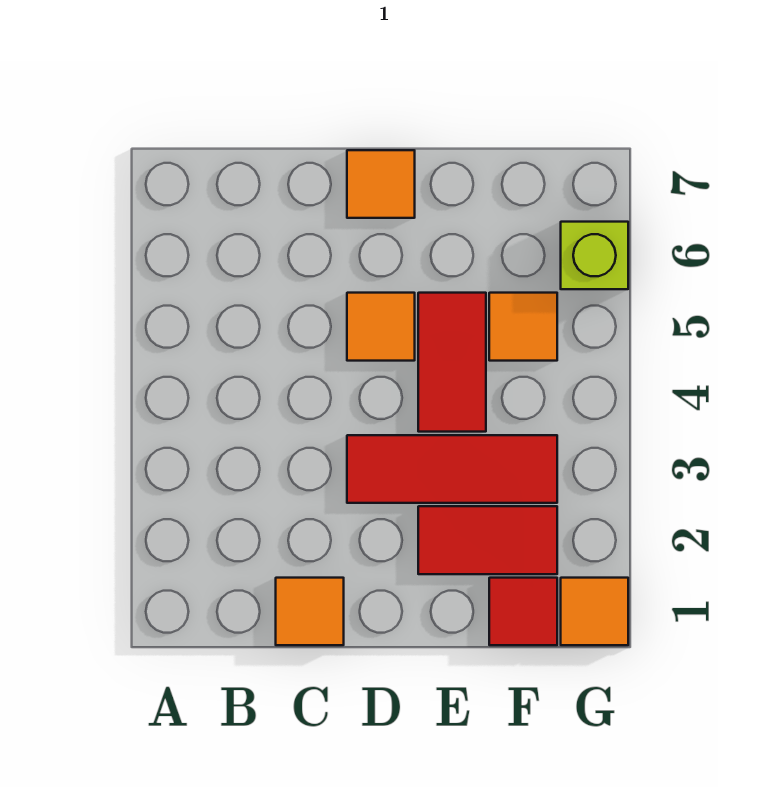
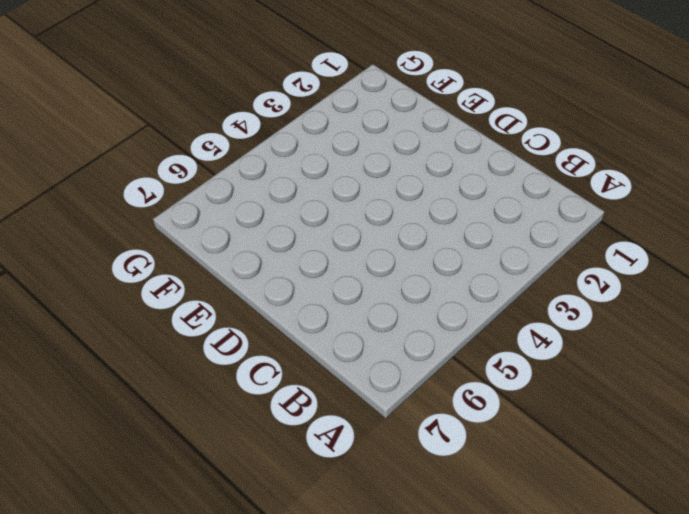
none -> orange tile C1 level 1
none -> red tile D3:F3 level 1

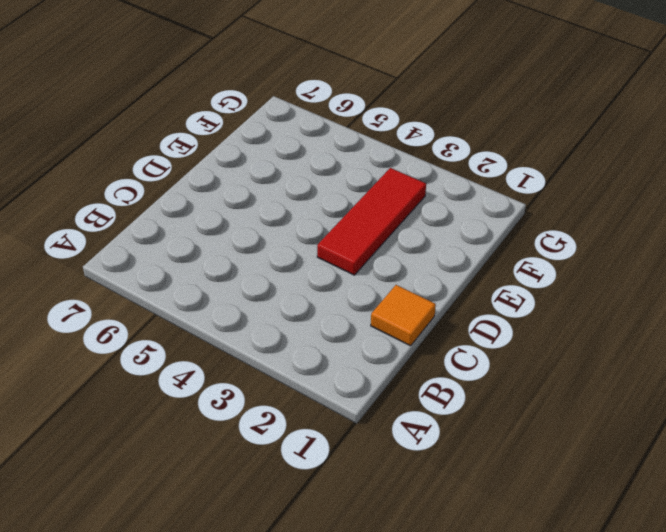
none -> orange tile D5 level 1
none -> orange tile D7 level 1

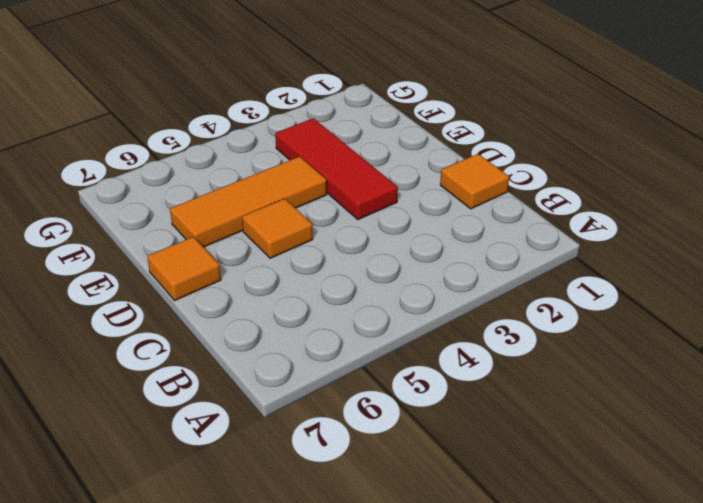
orange tile E4:E6 level 1 -> red tile E4:E5 level 1
none -> red tile E2:F2 level 1
none -> red tile F1 level 1

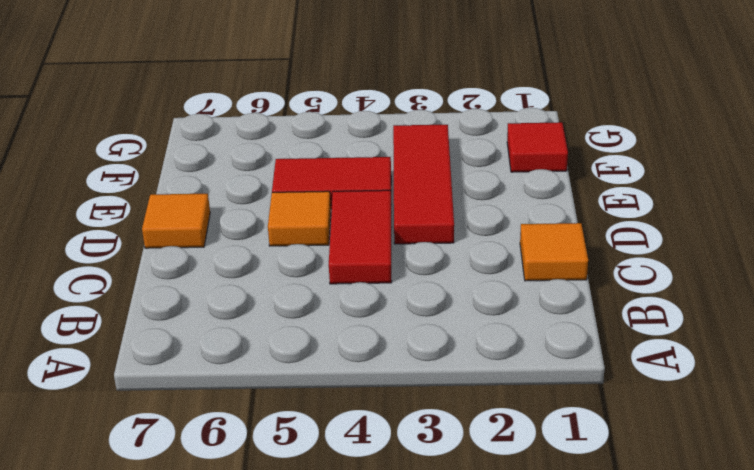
red tile C4:D4 level 1 -> red tile E2:F2 level 1
none -> orange tile F5 level 1
none -> orange tile G1 level 1

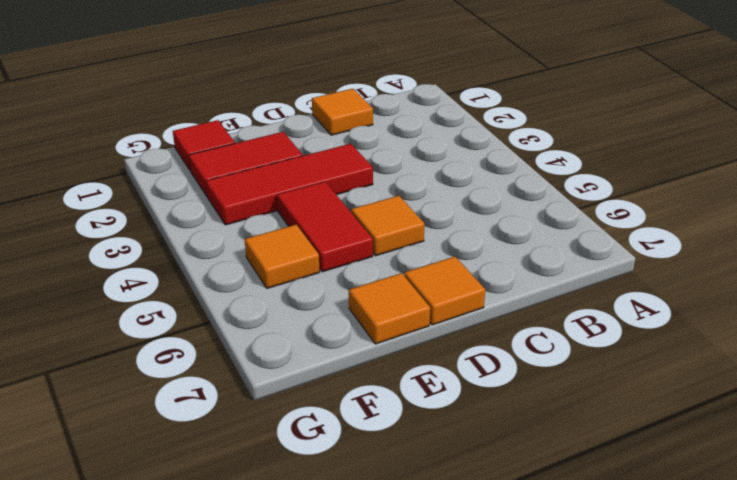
orange tile E7 level 1 -> orange tile G1 level 1
none -> lime brick G6 level 1

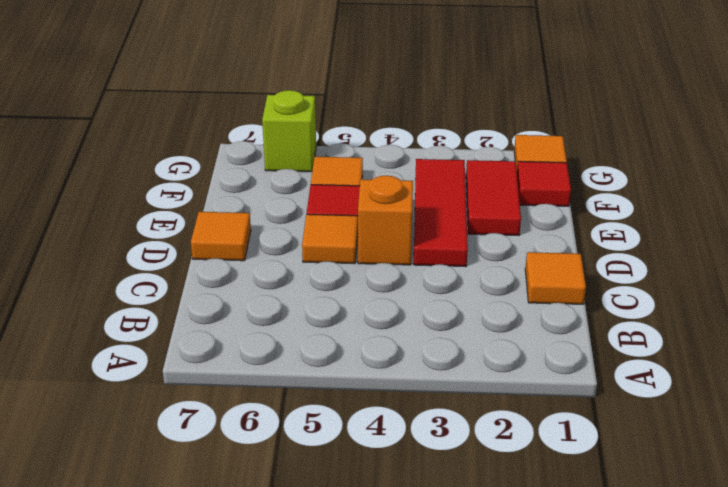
orange brick D4 level 1 -> none

